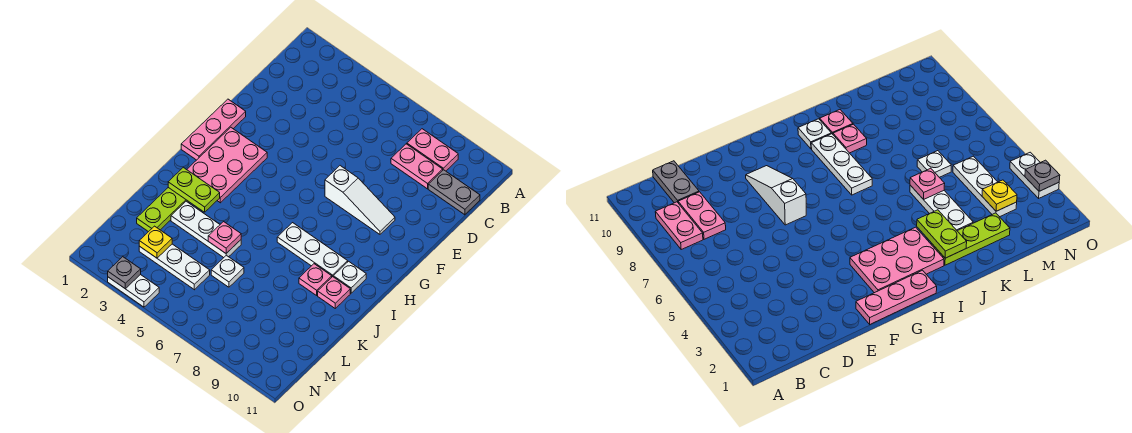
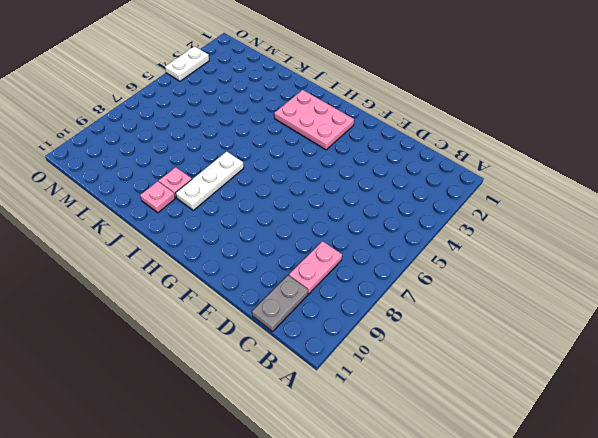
none -> pink plate B8:B9 level 1
none -> pink plate F1:H1 level 1
none -> white slope F7:F9 level 1 top 7

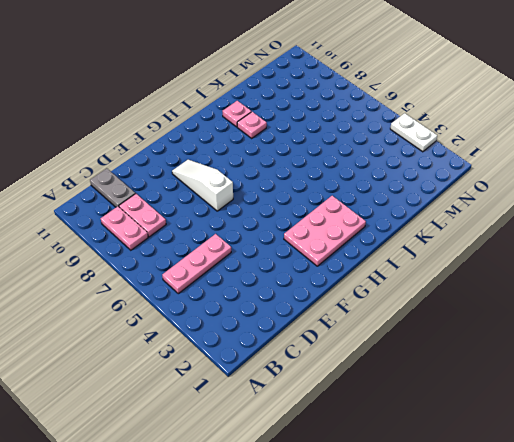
pink plate B5:D5 level 1 -> pink plate F1:H1 level 1
none -> white plate I7:I9 level 1
none -> white plate I10 level 1
none -> lime plate J2:L2 level 1

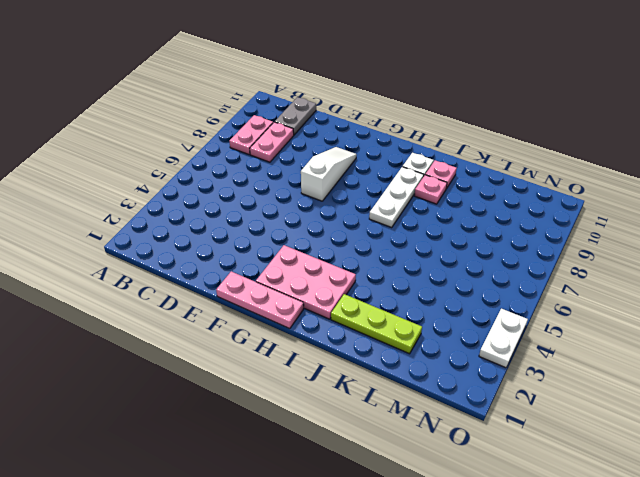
none -> white plate K3:K5 level 1
none -> white plate L6 level 1
none -> white plate M3:M5 level 1

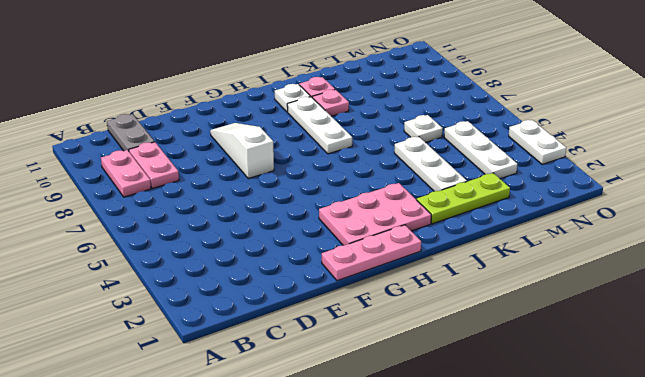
none -> lime plate J2:J3 level 2
none -> pink plate K5 level 2
none -> yellow plate M3 level 2

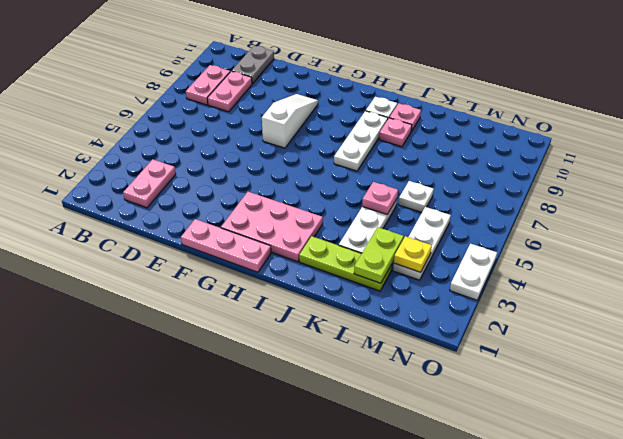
pink plate C2:C3 level 1 -> none
lime plate L2:L3 level 2 -> lime plate J2:J3 level 2
none -> grey plate O3 level 2

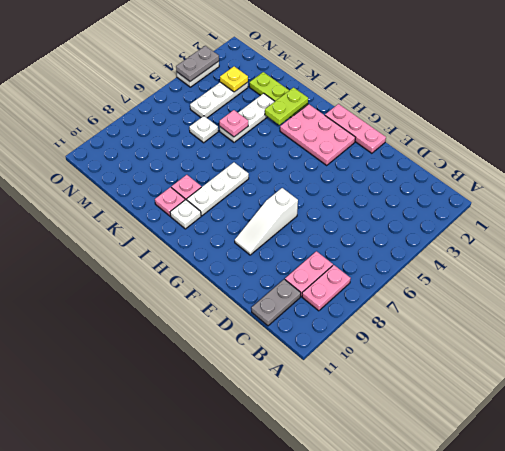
grey plate O3:O4 level 2 -> grey plate O3 level 2

